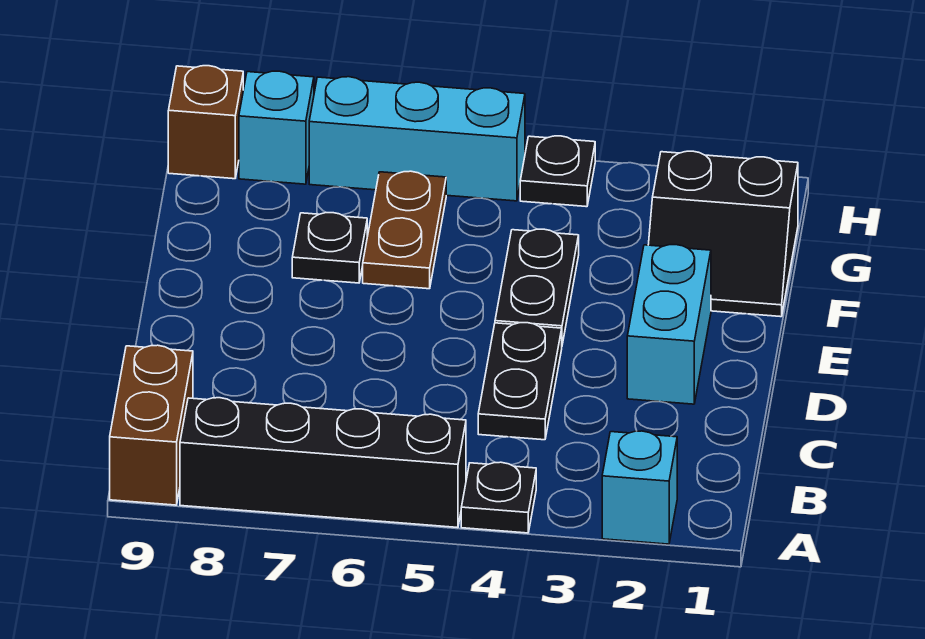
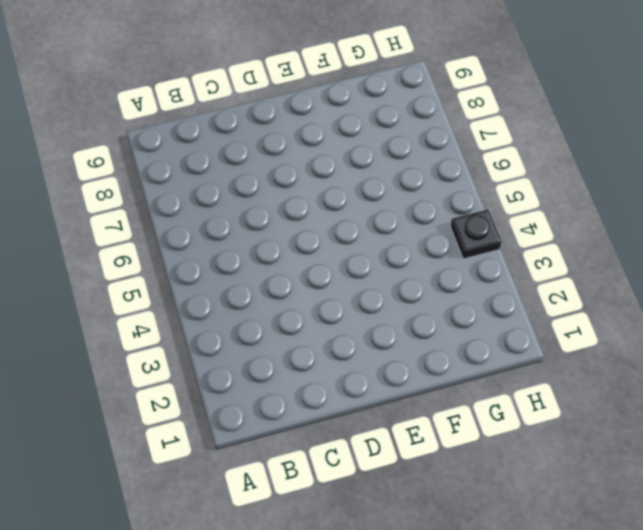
none -> cyan brick A2 level 1
none -> black plate A4 level 1
none -> black brick A5:A8 level 1

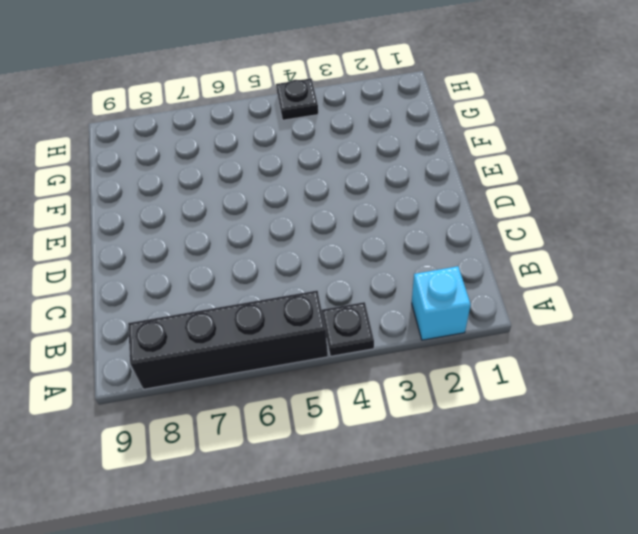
none -> brown brick A9:B9 level 1
none -> black plate C4:D4 level 1
none -> cyan brick D2:E2 level 1

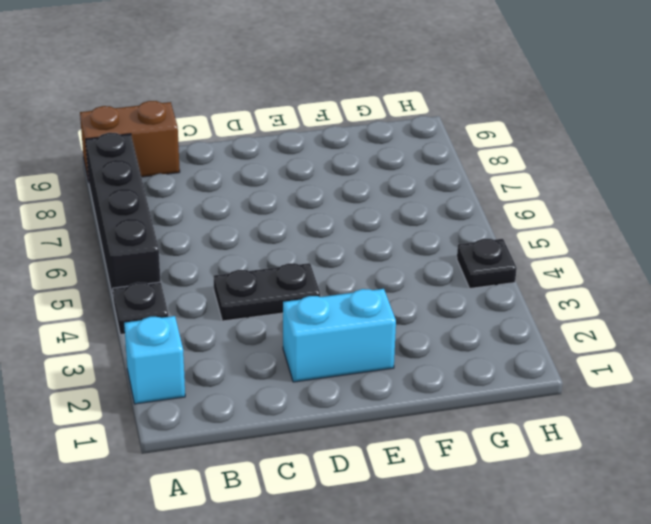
none -> black plate E4:F4 level 1
none -> black slope F1:G2 level 1 top G
none -> brown plate F6:G6 level 1

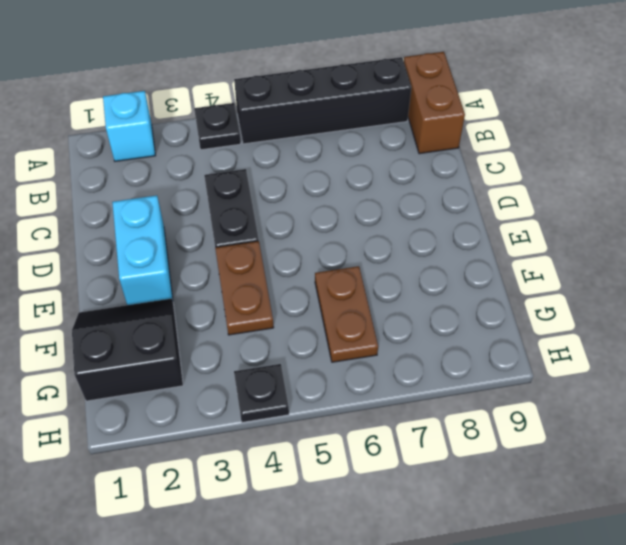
brown plate E4:F4 level 1 -> black plate E4:F4 level 1
none -> black plate F7 level 1
none -> cyan brick H5:H7 level 1
none -> cyan brick H8 level 1

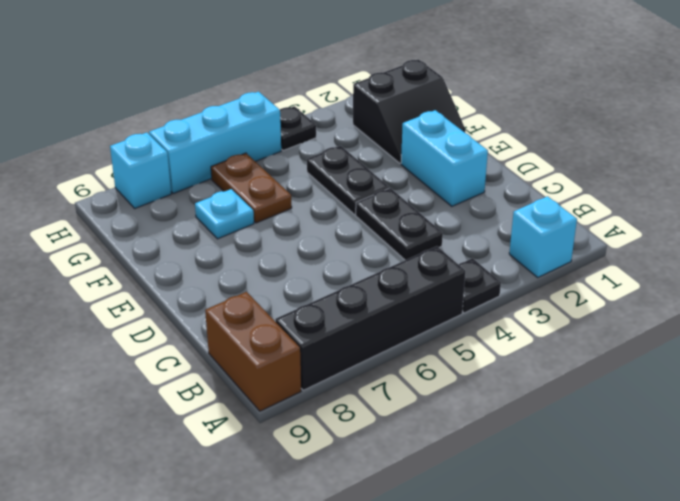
cyan plate F7 level 1 -> black plate F7 level 1
none -> brown brick H9 level 1

